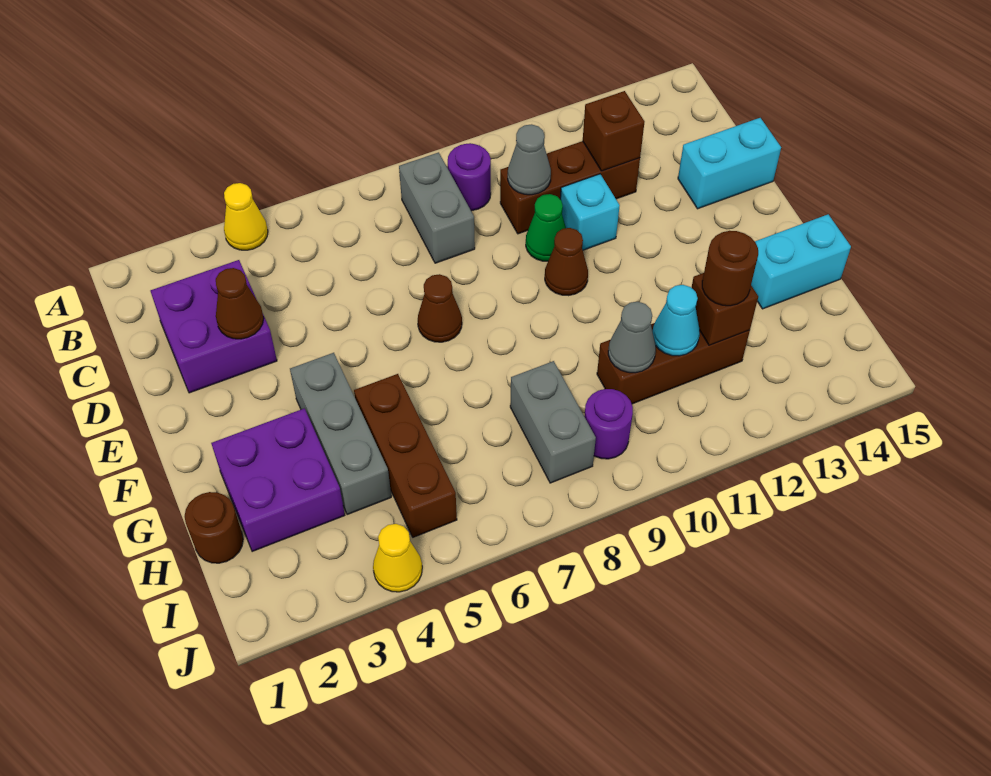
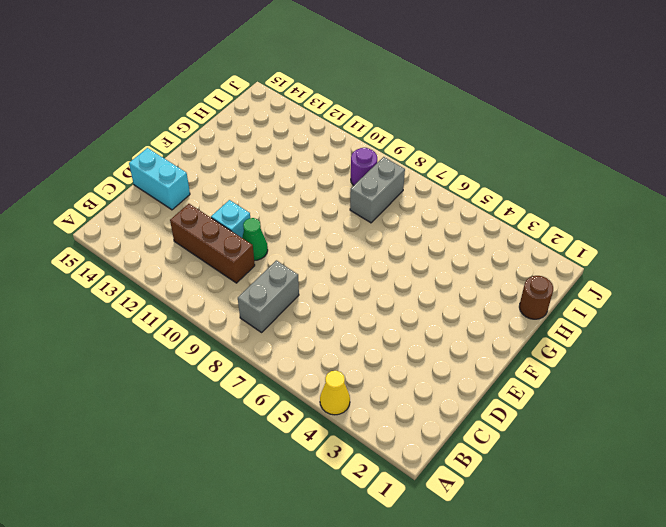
none -> purple round brick B9 level 1
none -> purple brick C2:D3 level 1
none -> brown cone E7 level 1

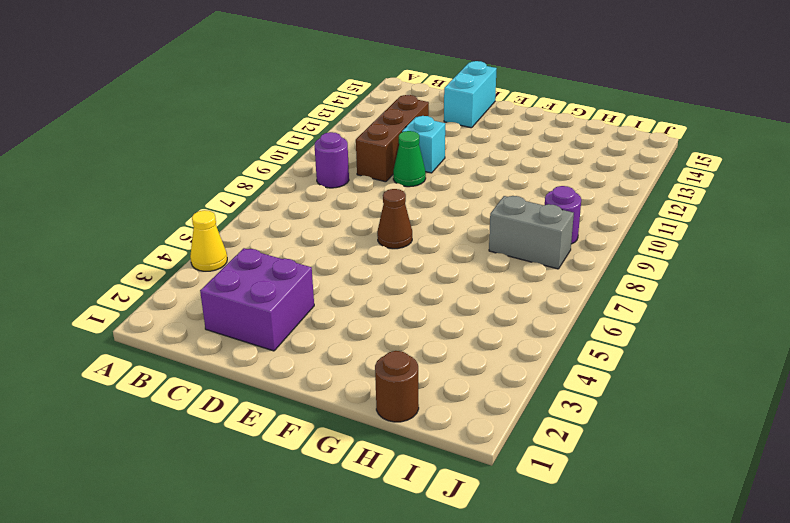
none -> grey brick B8:C8 level 1
none -> brown cone E10 level 1
none -> grey brick F4:H4 level 1

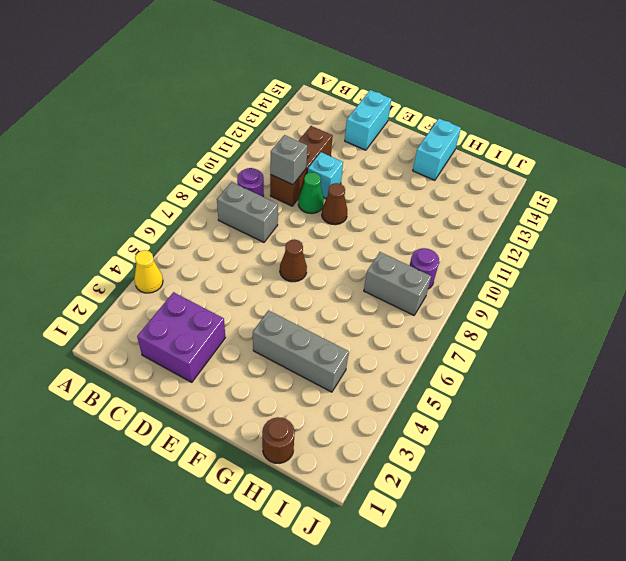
grey brick C10 level 2 -> grey cone C10 level 2
none -> purple brick G2:H3 level 1
none -> brown brick G5:I5 level 1
none -> brown brick H10:H12 level 1

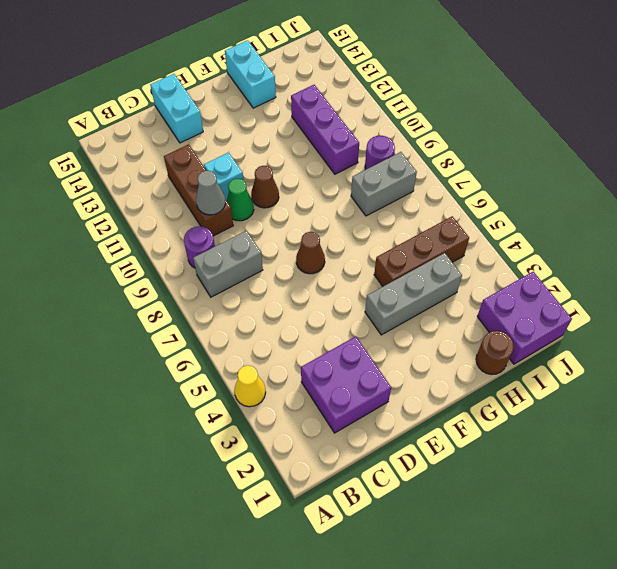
purple brick H10:H12 level 1 -> brown brick H10:H12 level 1
purple brick I1:J2 level 1 -> purple brick G2:H3 level 1
none -> yellow cone J4 level 1
none -> brown brick C12 level 2
none -> brown cone D3 level 2

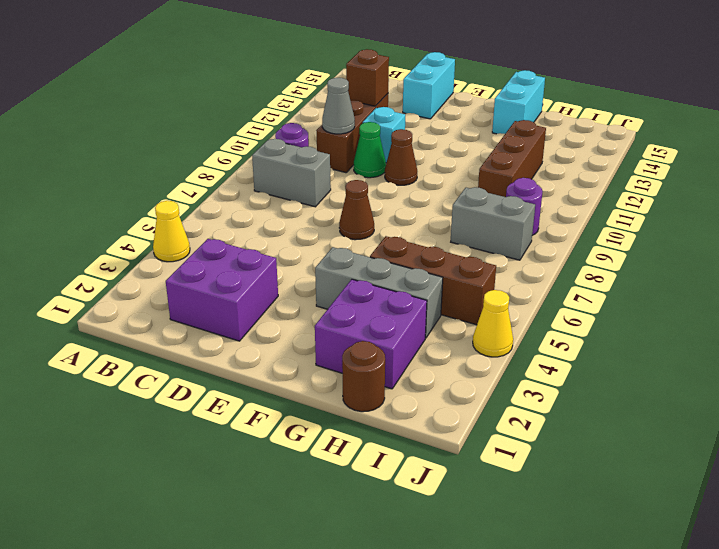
none -> brown cone D3 level 2
none -> grey cone H10 level 2
none -> cyan cone H11 level 2

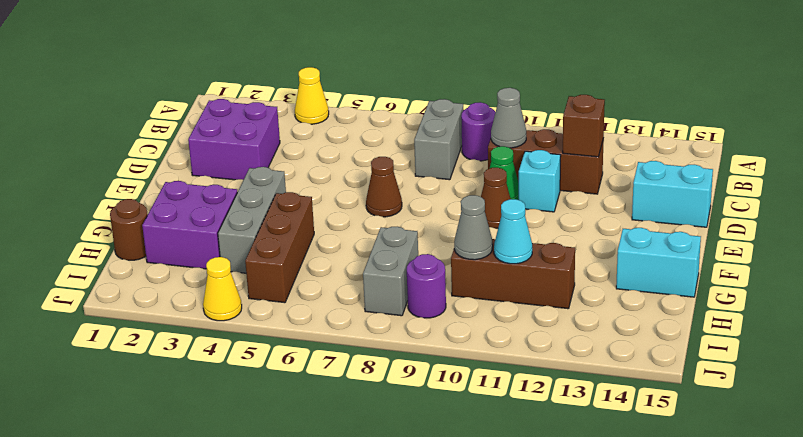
none -> brown cone D3 level 2
none -> brown brick H12 level 2
none -> brown round brick H12 level 3

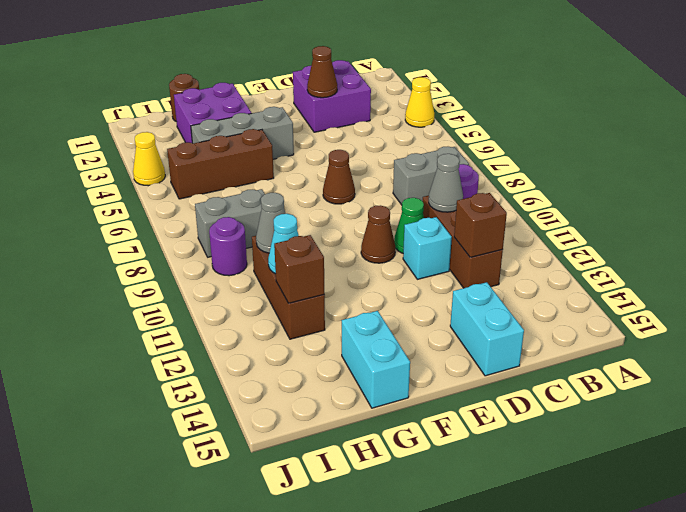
none -> brown round brick H12 level 3

